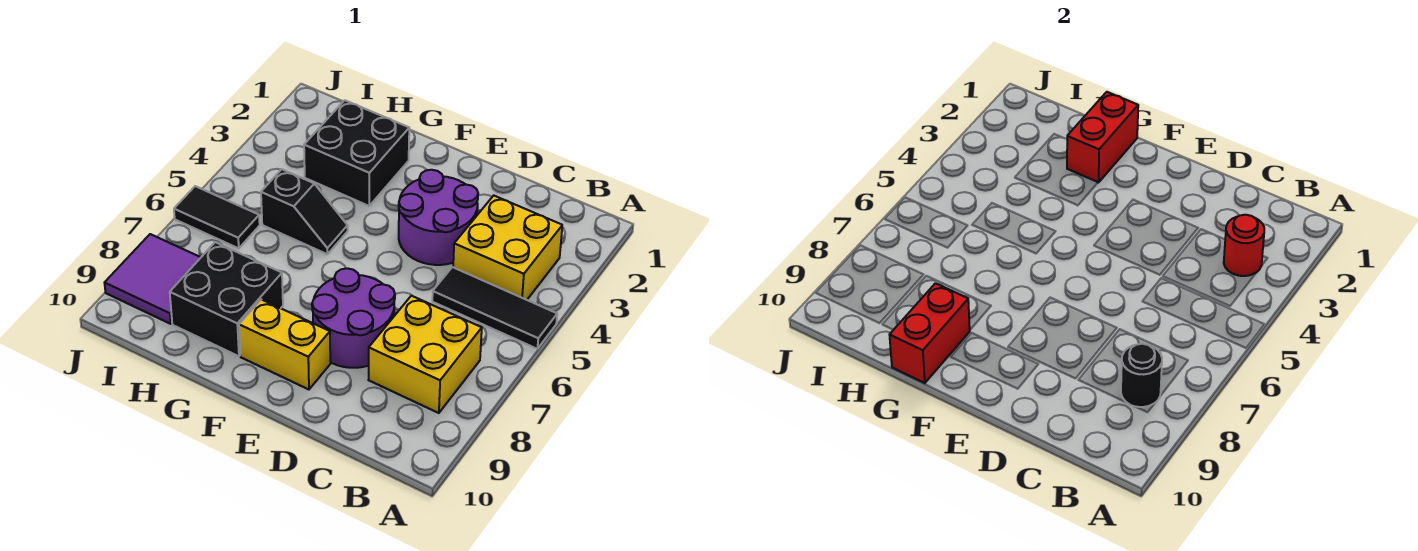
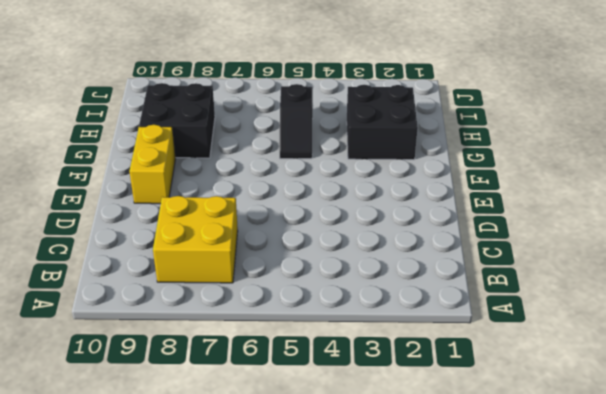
none -> black tile A5:C5 level 1
none -> yellow brick B3:C4 level 1
none -> purple round brick D3:E4 level 1

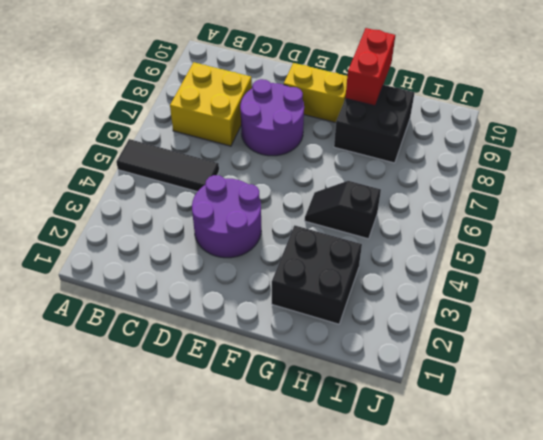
none -> yellow brick B3:C4 level 1
none -> black tile I6:J6 level 1
none -> purple tile I8:J9 level 1

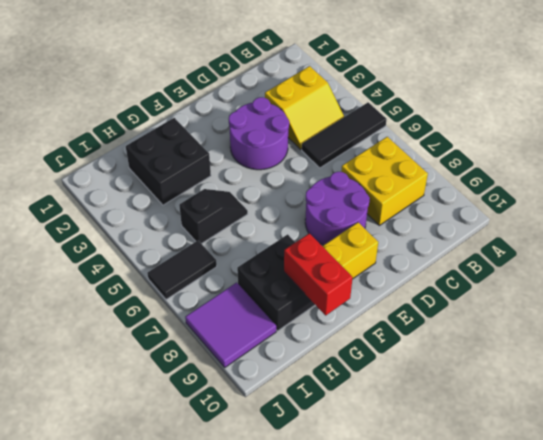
yellow slope B3:C4 level 1 top 3 -> yellow brick B3:C4 level 1
none -> red round brick B3 level 2
none -> black round brick B8 level 2
none -> red brick G1:G2 level 2

